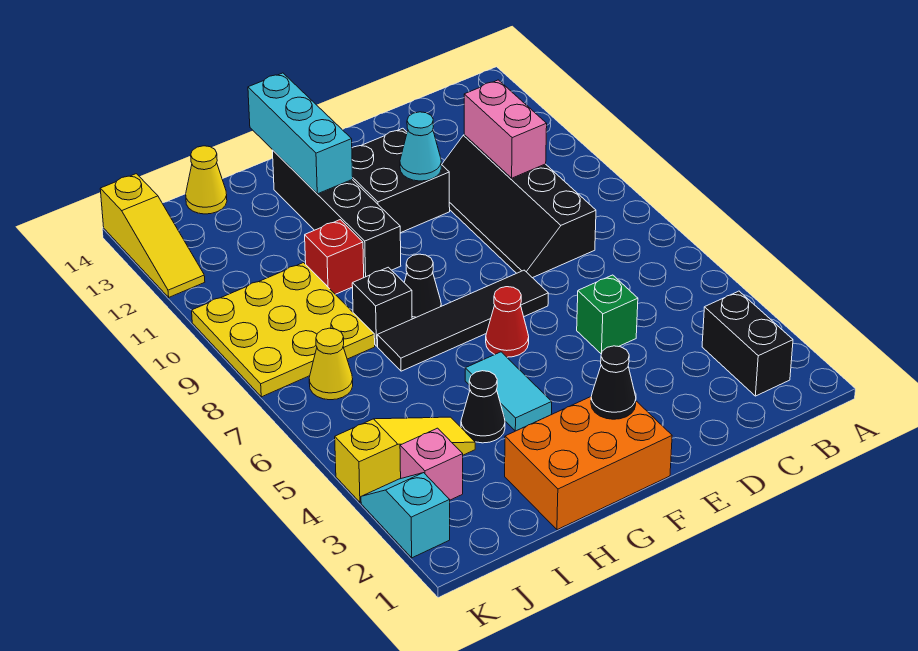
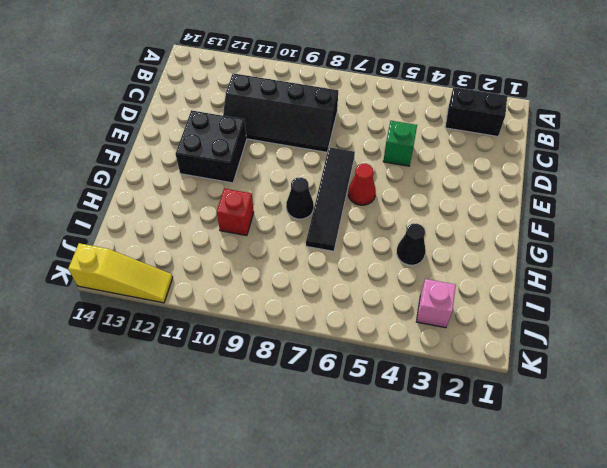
none -> orange brick F1:H2 level 1
none -> cyan tile G4:G5 level 1
none -> black brick G10:G13 level 1

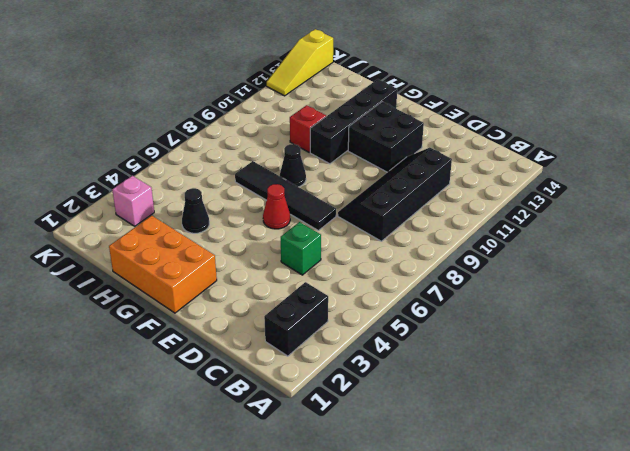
none -> cyan tile G4:G5 level 1
none -> black brick H8 level 1
none -> yellow slope I4:K4 level 1 top K

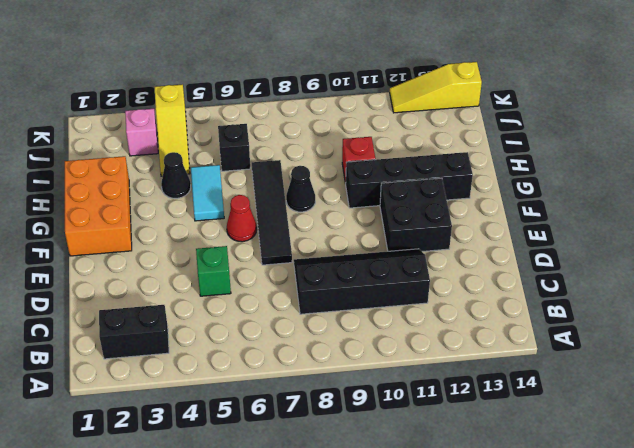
cyan tile G5:H5 level 1 -> cyan tile G4:G5 level 1
black brick I6 level 1 -> black brick H8 level 1
none -> yellow plate I8:K10 level 1
none -> yellow cone I14 level 1
none -> yellow cone J7 level 1

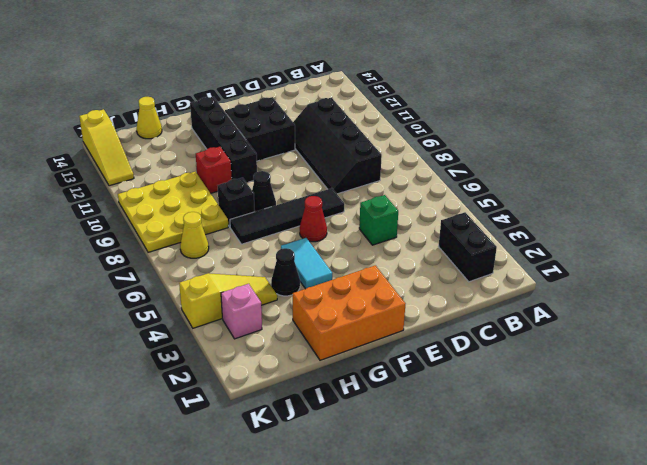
none -> cyan slope K2:K3 level 1 top 2
none -> pink brick C10:C11 level 2
none -> cyan cone E11 level 2

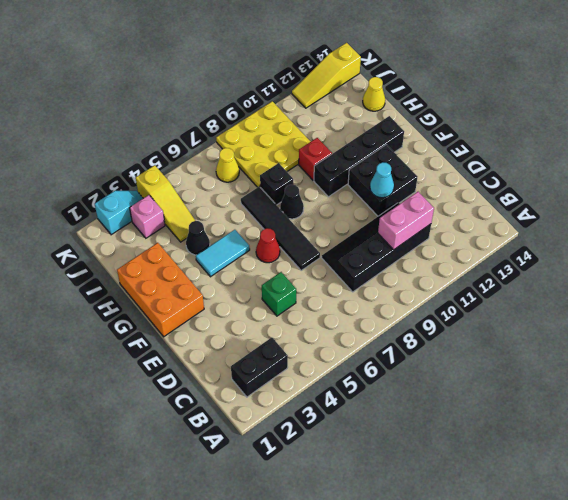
none -> black cone F2 level 2
none -> cyan brick G12:G14 level 2

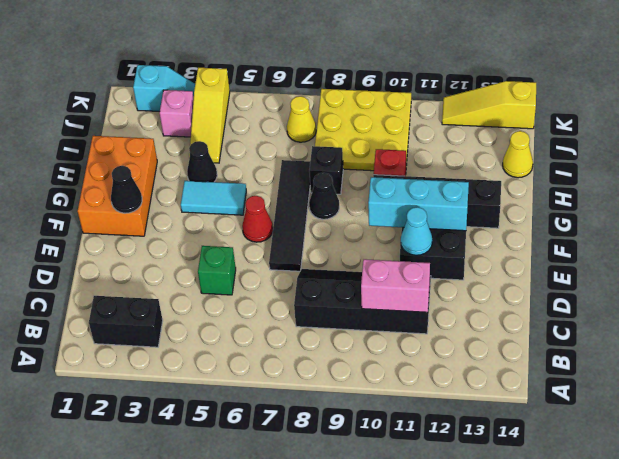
cyan brick F10:F12 level 2 -> cyan brick G12:G14 level 2

